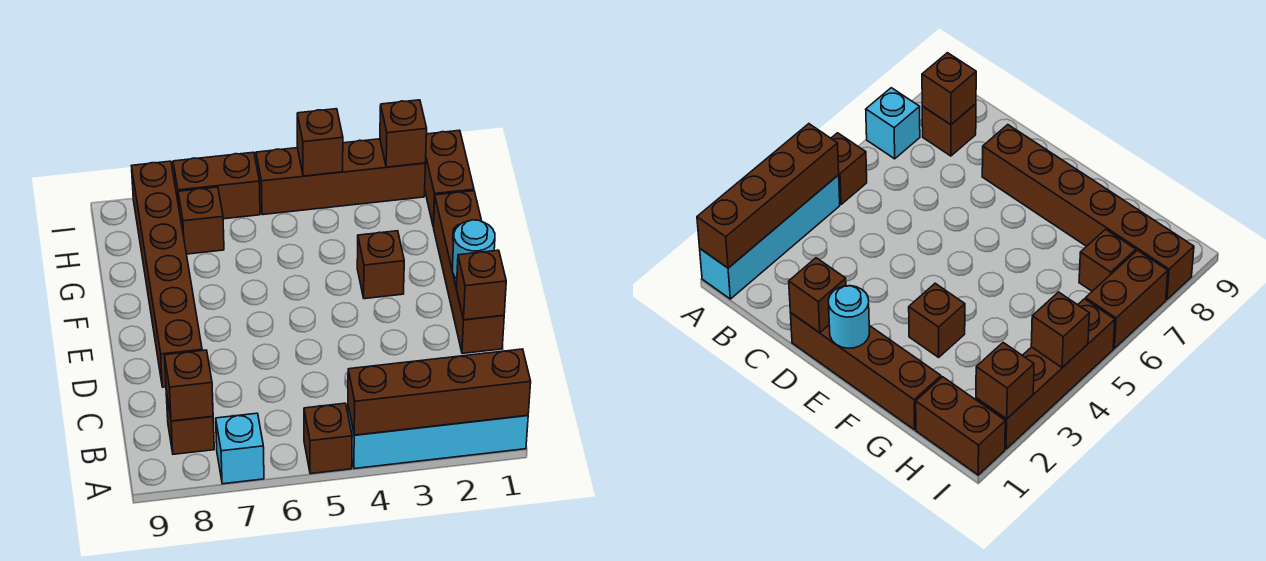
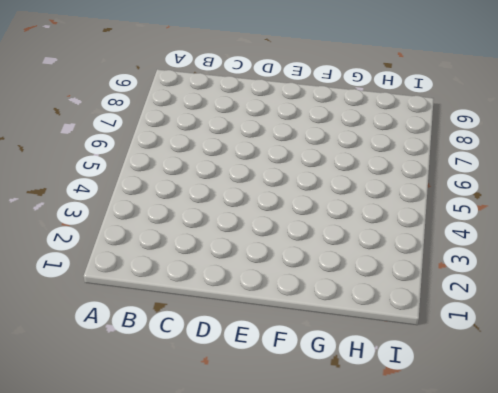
none -> cyan brick A1:A4 level 1
none -> brown brick A5 level 1
none -> cyan brick A7 level 1

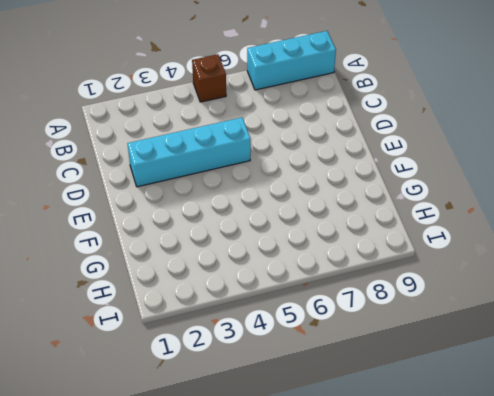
cyan brick A7:A9 level 1 -> cyan brick A7 level 1
cyan brick D2:D5 level 1 -> cyan brick A1:A4 level 1
none -> brown brick B8 level 1
none -> brown brick D1:G1 level 1
none -> brown brick D8:I8 level 1

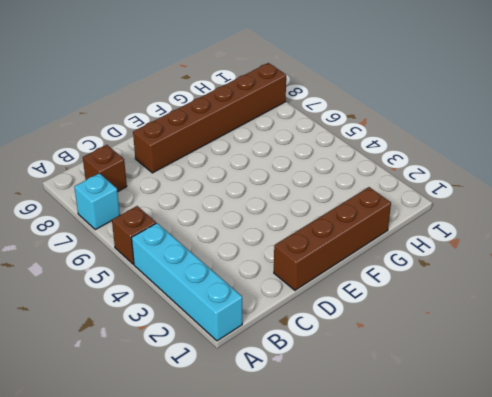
none -> brown brick F3 level 1
none -> brown brick H1:I1 level 1
none -> brown brick H7 level 1

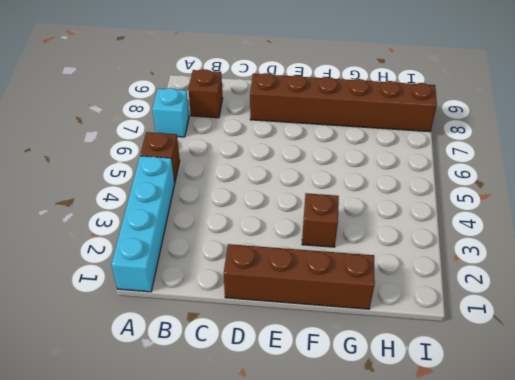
none -> brown brick H1:I1 level 1
none -> brown brick H7 level 1
none -> brown brick I2:I5 level 1

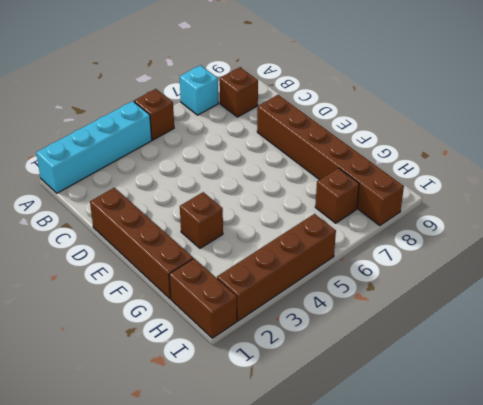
none -> brown brick I6:I7 level 1
none -> brown brick A1:A4 level 2
none -> brown brick B8 level 2

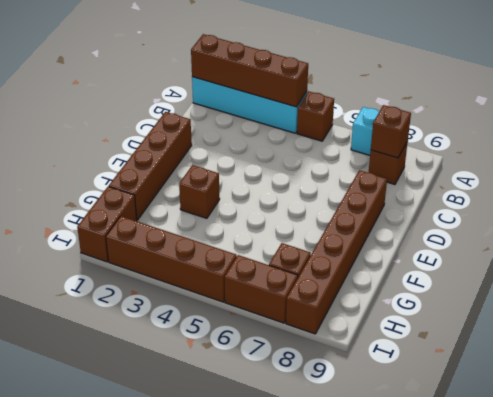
none -> brown brick D1 level 2
none -> cyan round brick E1 level 2
none -> brown brick I2 level 2

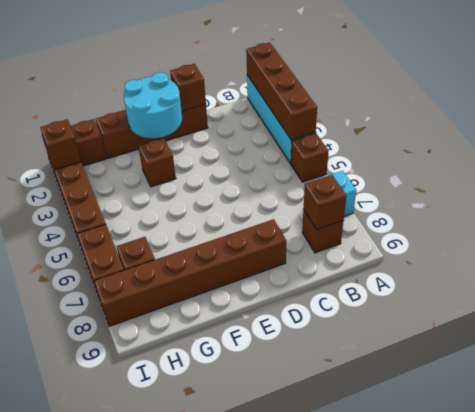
cyan round brick E1:F2 level 2 -> cyan round brick E1 level 2
none -> brown brick I4 level 2

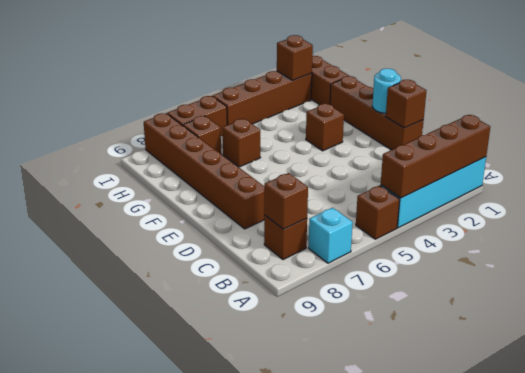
brown brick G6 level 1 -> brown brick I4 level 2

